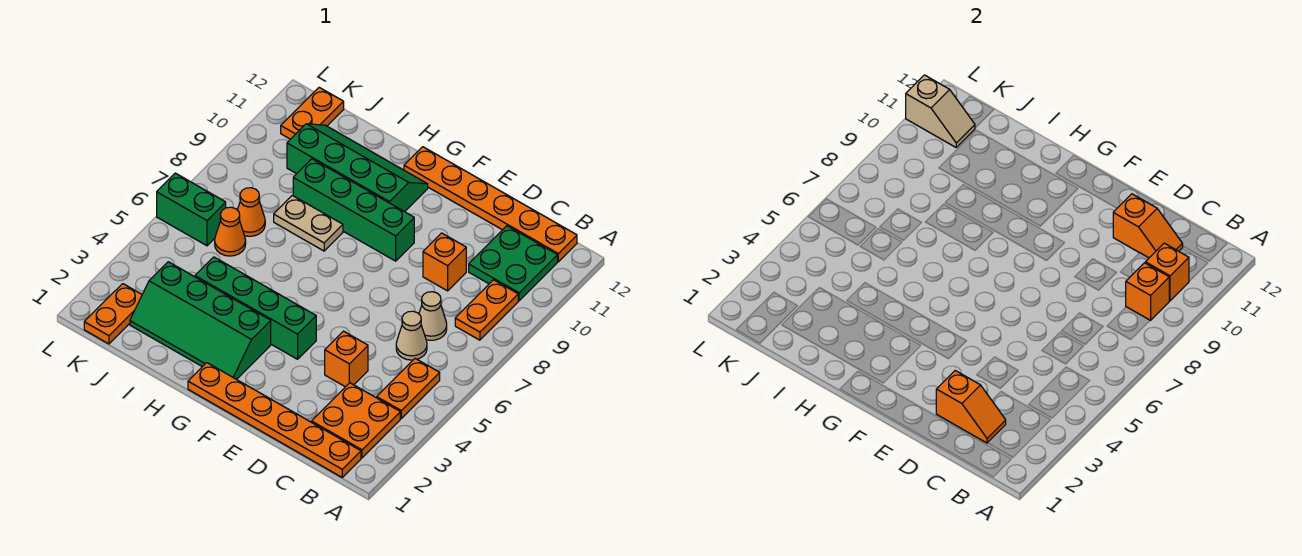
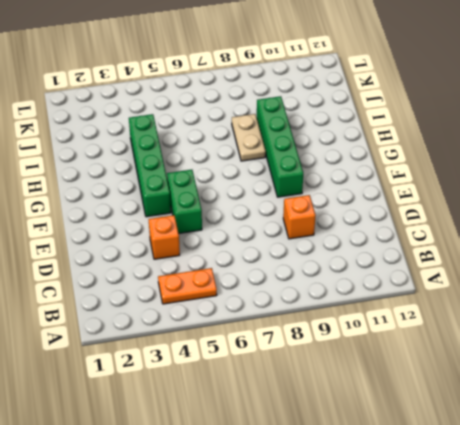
green brick E5:F5 level 1 -> green brick K6:L6 level 1
none -> orange plate B1:G1 level 1
none -> orange plate B2:C3 level 1
none -> orange plate B8:B9 level 1

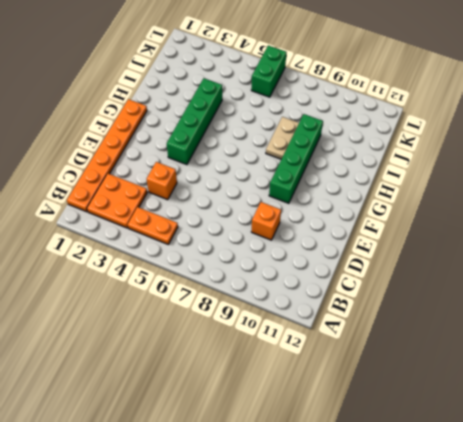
none -> orange plate B8:B9 level 1
none -> green plate B10:C11 level 1
none -> orange plate B12:G12 level 1

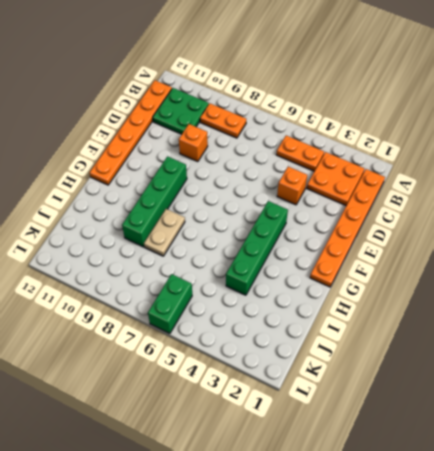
none -> tan cone C6 level 1
none -> tan cone C7 level 1
none -> green slope G2:J3 level 1 top 3

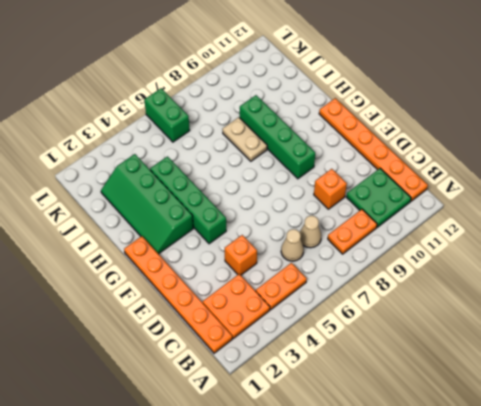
none -> green slope G10:J11 level 1 top 10
none -> orange cone J6 level 1
none -> orange cone J7 level 1

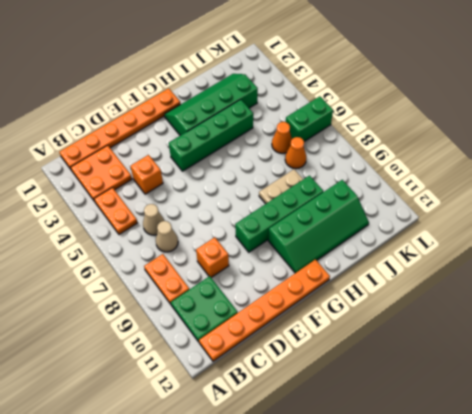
none -> orange plate K1:K2 level 1
none -> orange plate K11:K12 level 1
none -> orange brick B9 level 2

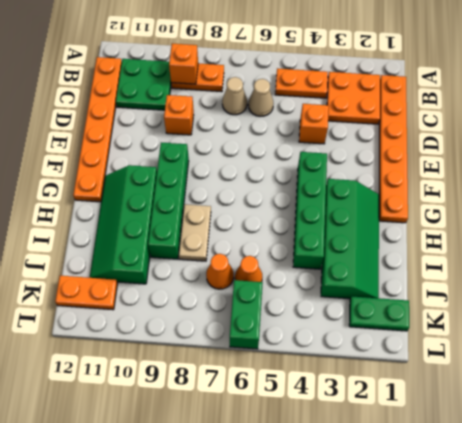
green plate K1:K2 level 1 -> orange plate K1:K2 level 1
none -> orange brick B10 level 2
none -> orange slope C2:D2 level 2 top D
none -> orange slope C11:D11 level 2 top D

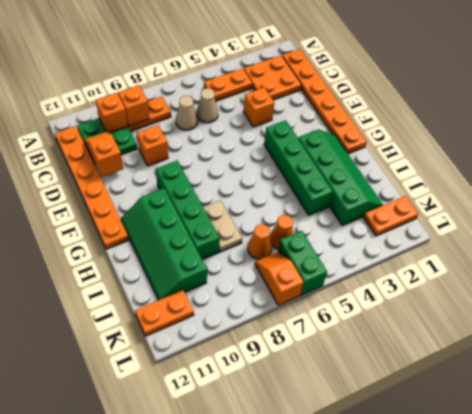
orange slope K7:L7 level 1 top L -> orange slope C2:D2 level 2 top D
none -> tan slope K11:L11 level 2 top L

